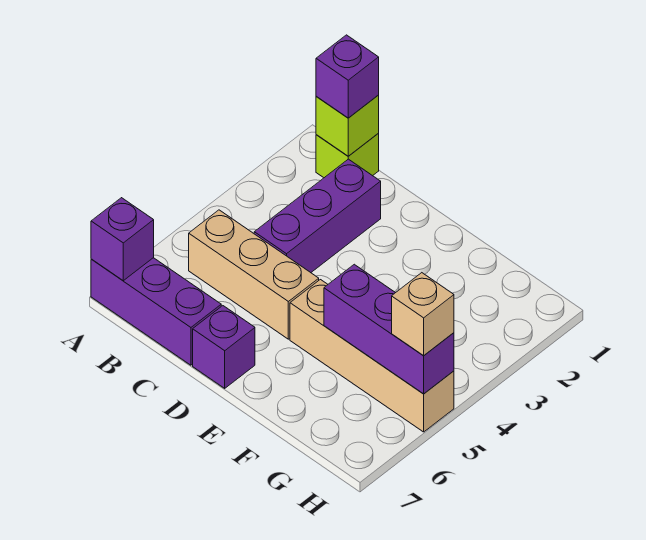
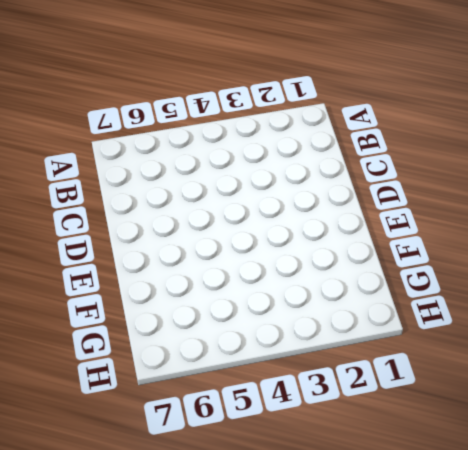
none -> purple brick A7:C7 level 1
none -> lime brick B1 level 1

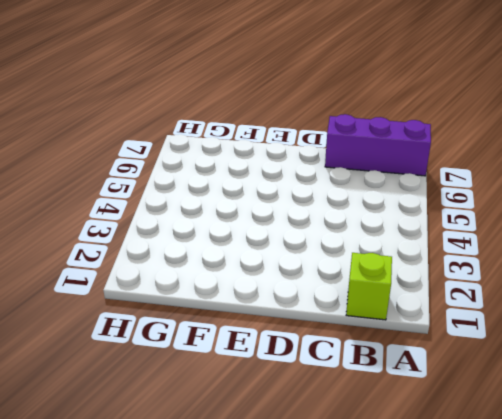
none -> tan brick B5:D5 level 1
none -> purple brick C2:C4 level 1

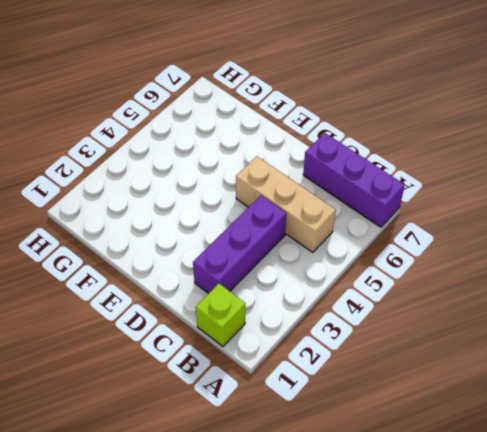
none -> purple brick D7 level 1
none -> tan brick E5:H5 level 1

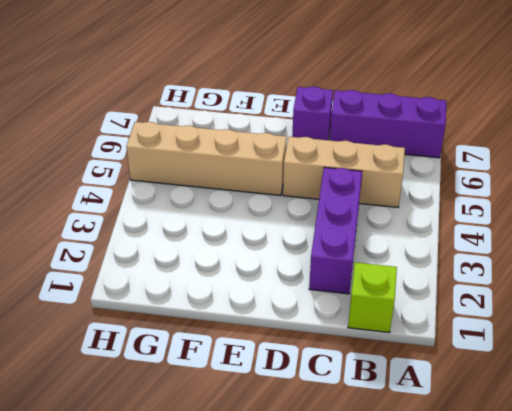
none -> purple brick A7 level 2
none -> lime brick B1 level 2

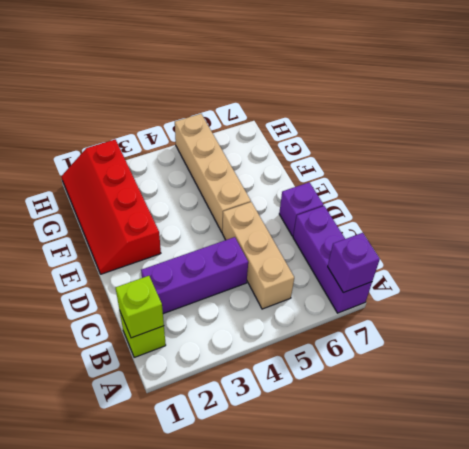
red slope E1:H2 level 1 top 2 -> none
none -> purple brick F5:H5 level 2
none -> purple brick B1 level 3

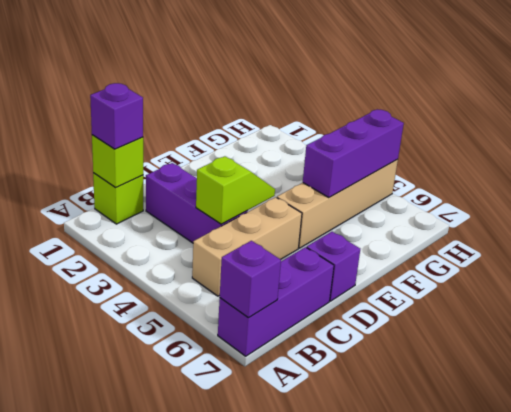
lime slope C4:D4 level 2 top C -> none
none -> tan brick H5 level 3

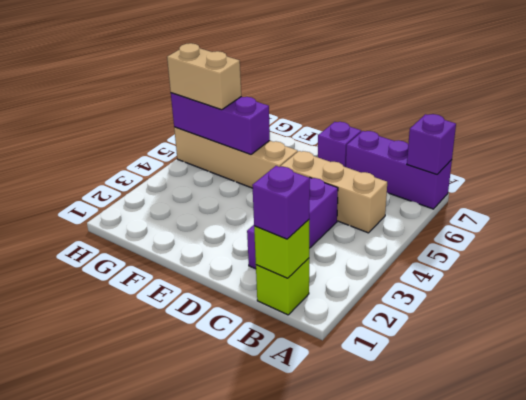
tan brick G5:H5 level 3 -> tan brick H5 level 3

